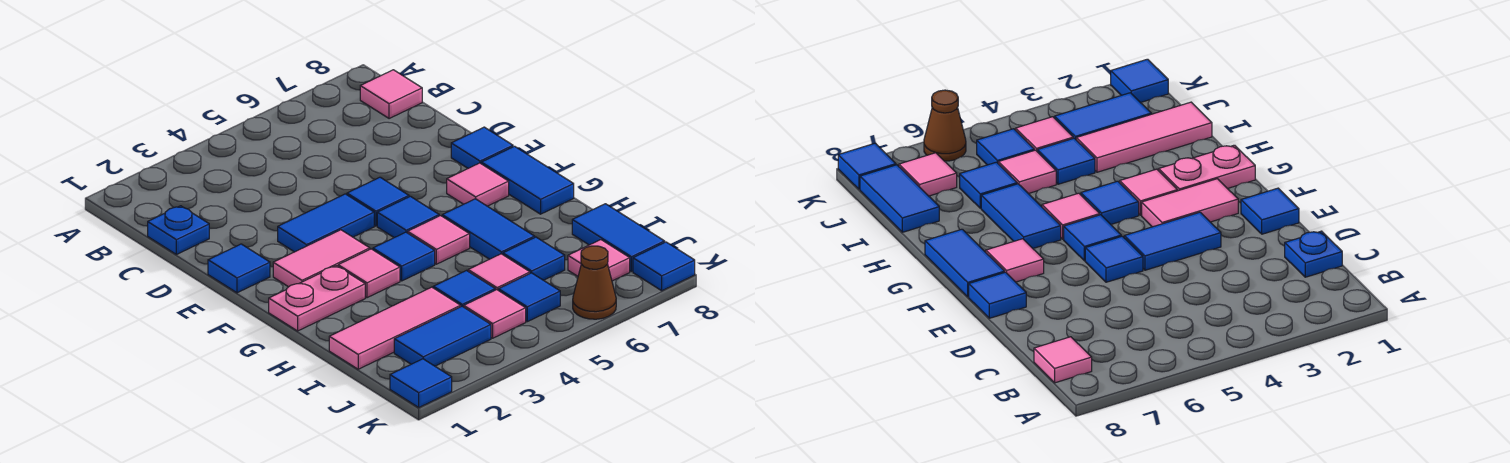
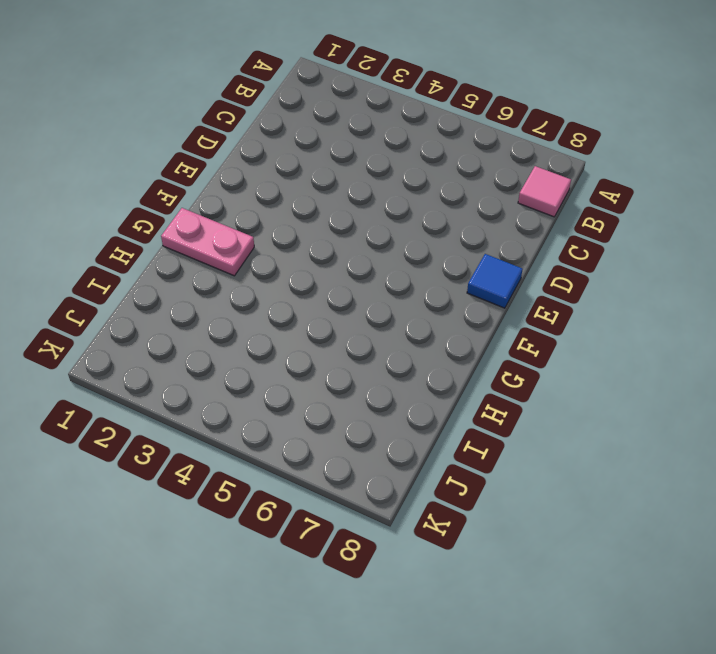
none -> blue plate C1 level 1
none -> blue tile E1 level 1
none -> blue tile E3:E4 level 1

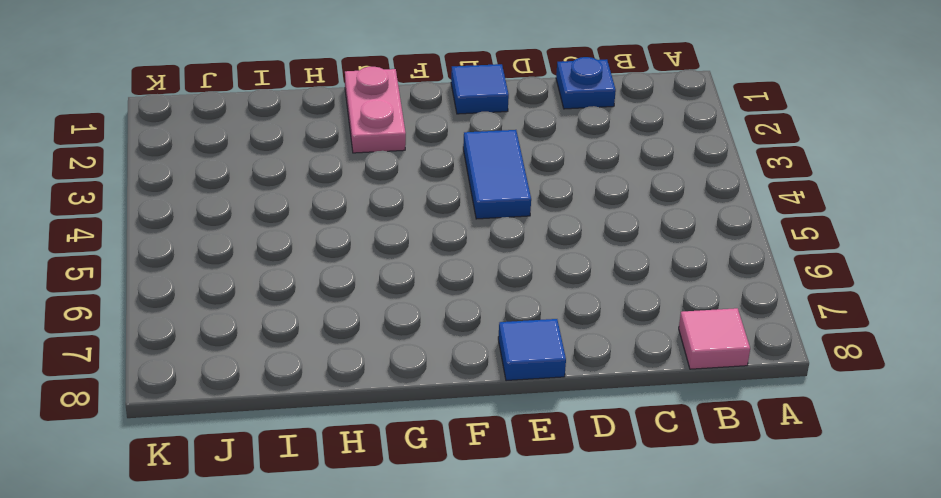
none -> blue tile E5 level 1
none -> pink tile F2:F3 level 1
none -> blue tile F5 level 1

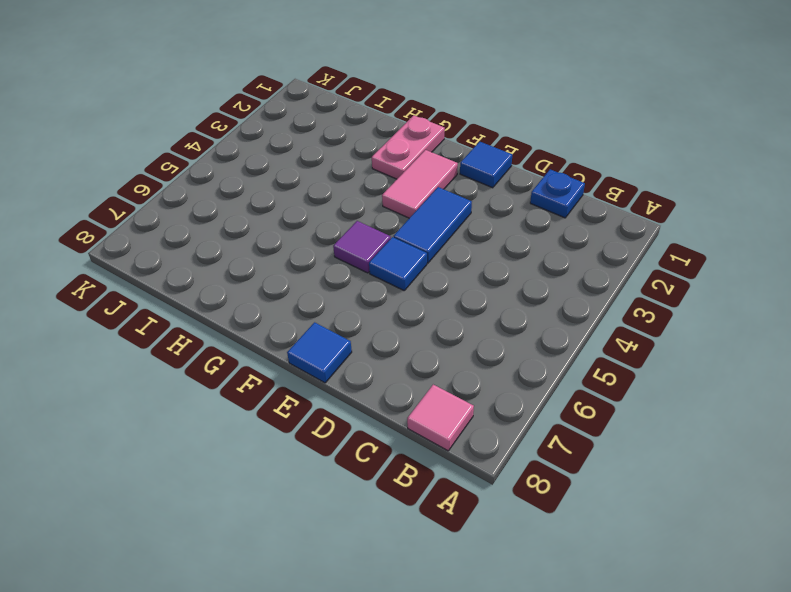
purple tile F5 level 1 -> blue tile F5 level 1
none -> pink tile F7 level 1
none -> blue tile F8:G8 level 1
none -> pink tile G3 level 1

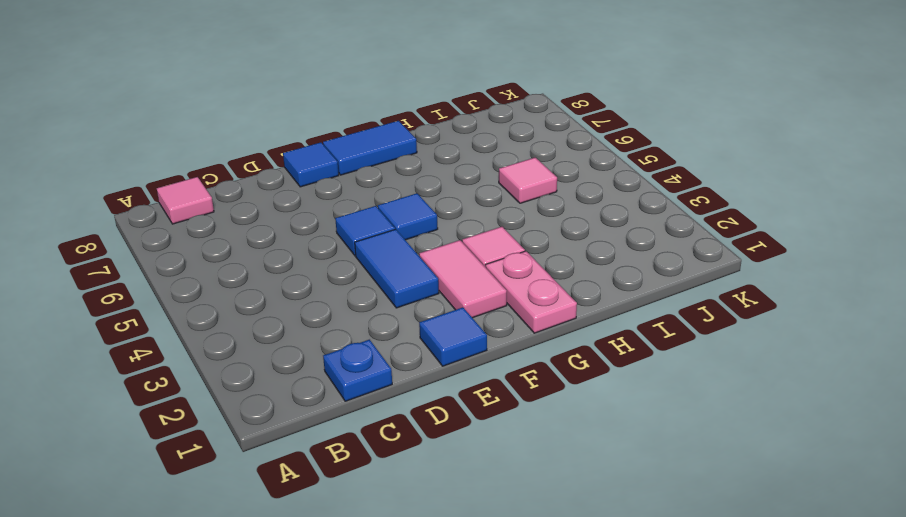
none -> pink tile F7 level 1
none -> blue tile G4 level 1
none -> pink tile G5 level 1

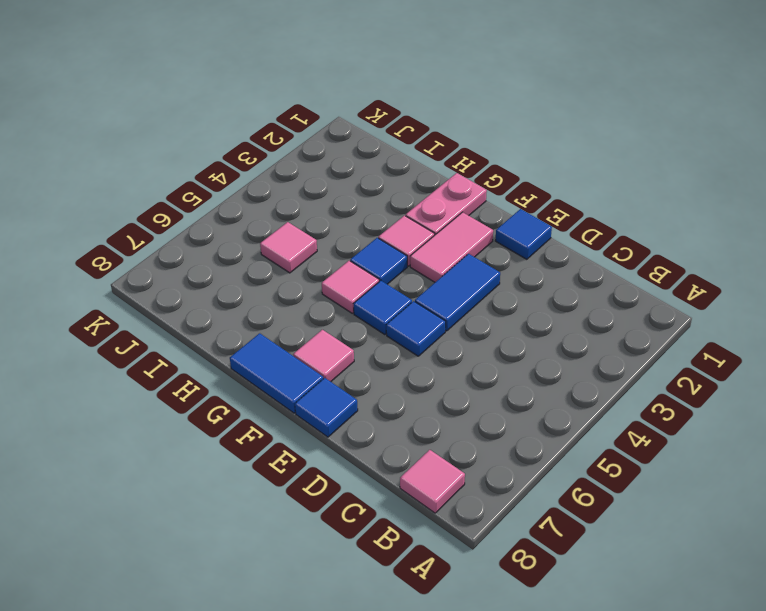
none -> blue plate C1 level 1
none -> blue tile G6:H6 level 1
none -> pink tile I1:I3 level 1

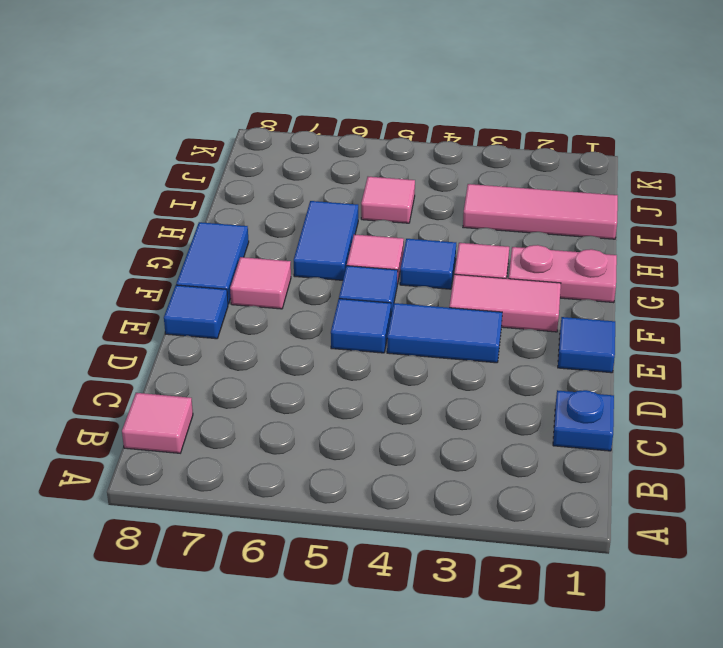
none -> blue tile I4 level 1
none -> blue tile I6 level 1
none -> blue tile I8:J8 level 1

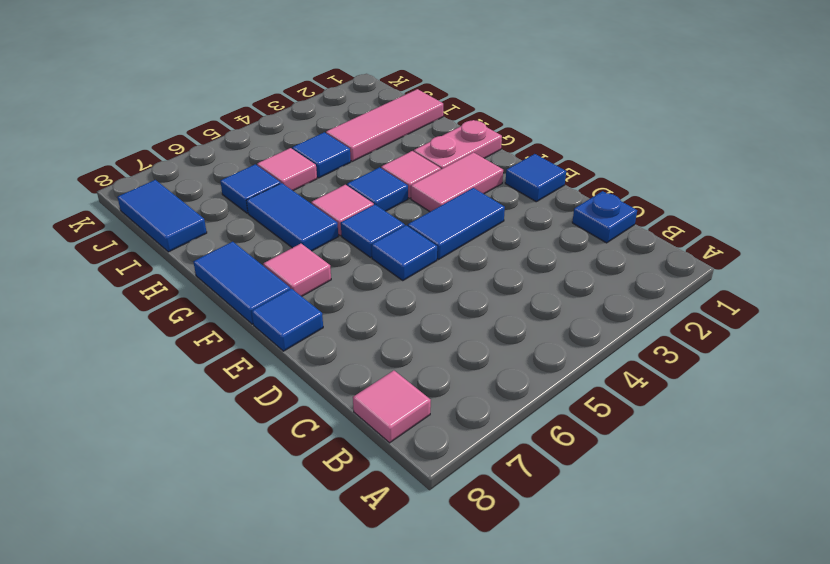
none -> blue tile J2:J3 level 1
none -> pink tile J4 level 1
none -> blue tile J5 level 1

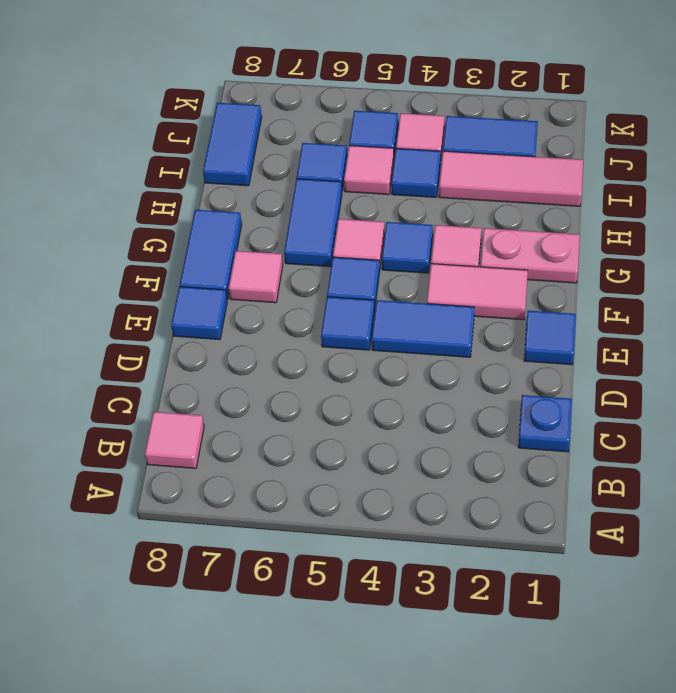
none -> pink tile J7 level 1
none -> blue tile K1 level 1
none -> brown cone K6 level 1

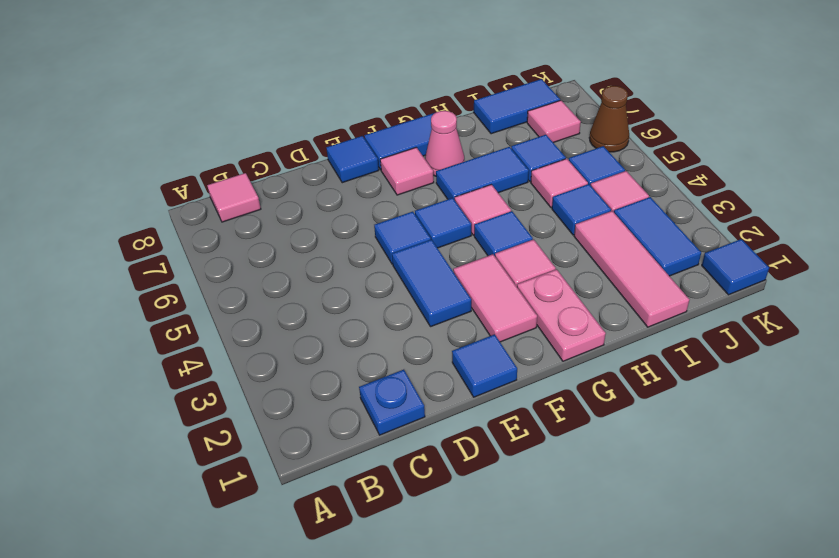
pink cone G7 level 1 -> none
none -> blue tile K8 level 1

